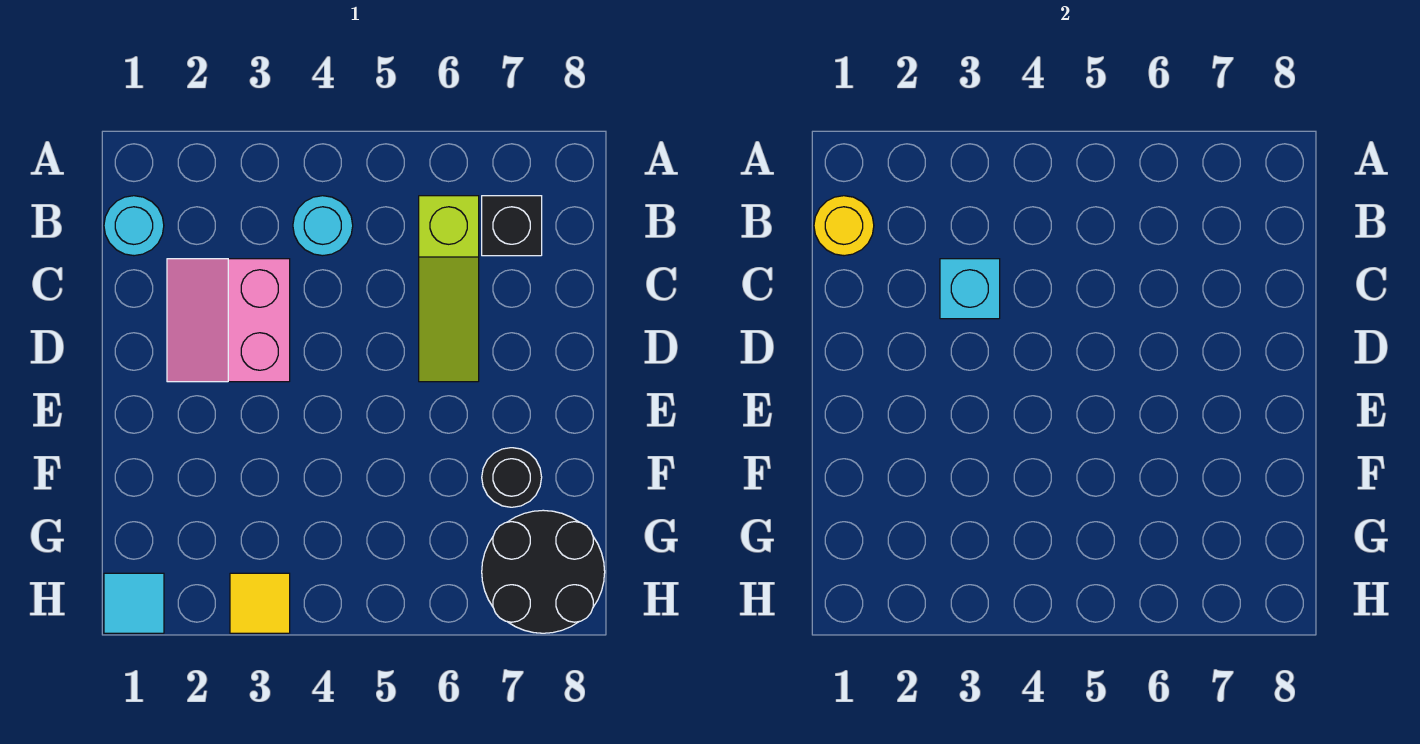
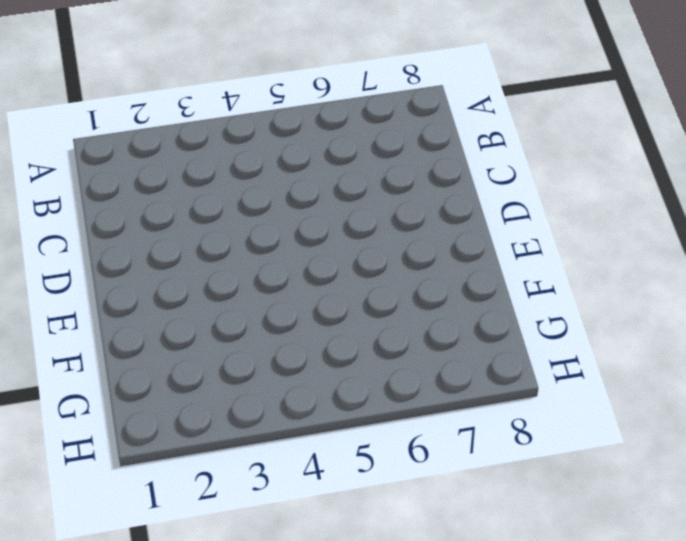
none -> cyan round brick B1 level 1
none -> cyan round brick B4 level 1

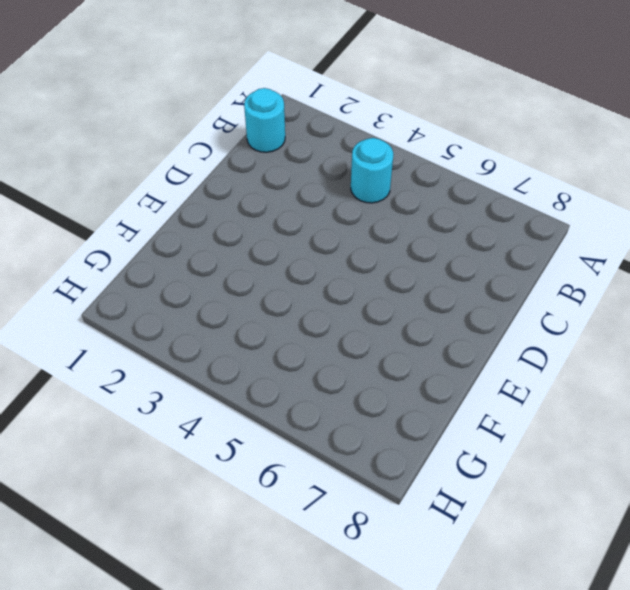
none -> lime slope B6:D6 level 1 top B
none -> black brick B7 level 1

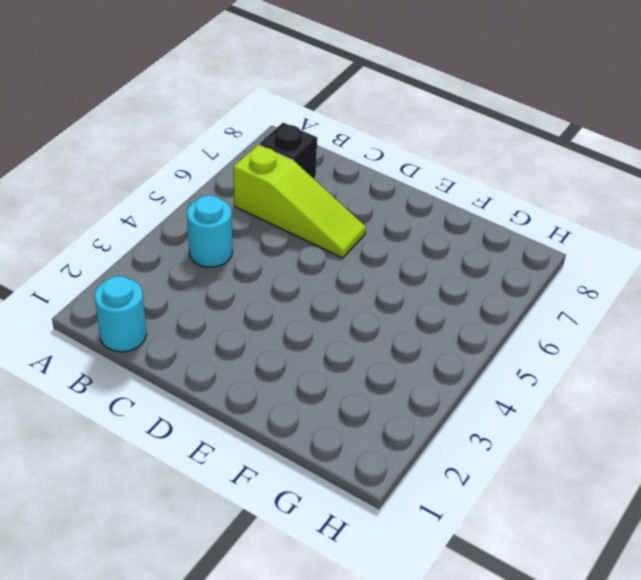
none -> pink slope C2:D3 level 1 top 3
none -> black round brick F7 level 1

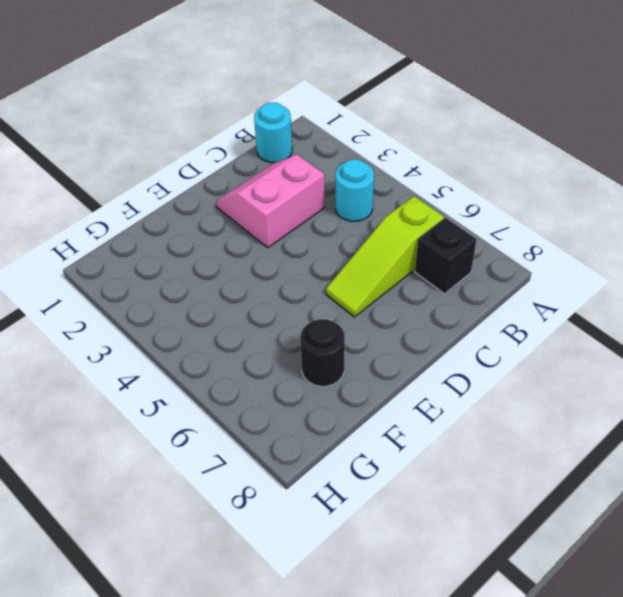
none -> black round brick G7:H8 level 1
none -> cyan tile H1 level 1

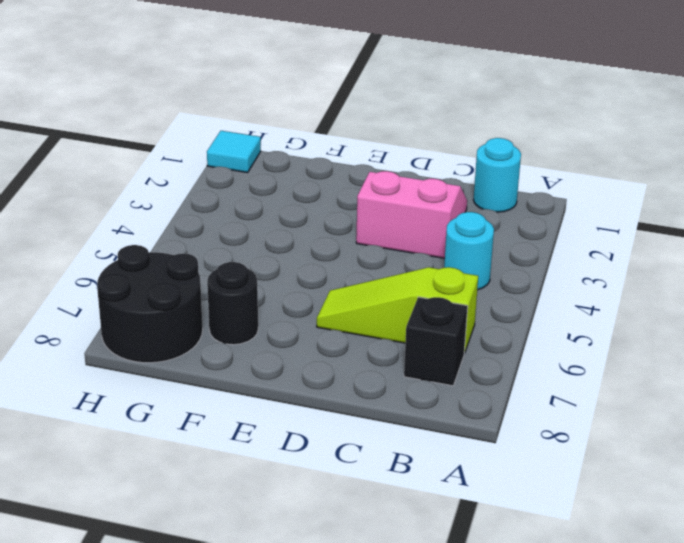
none -> yellow tile H3 level 1
none -> yellow round brick B1 level 2

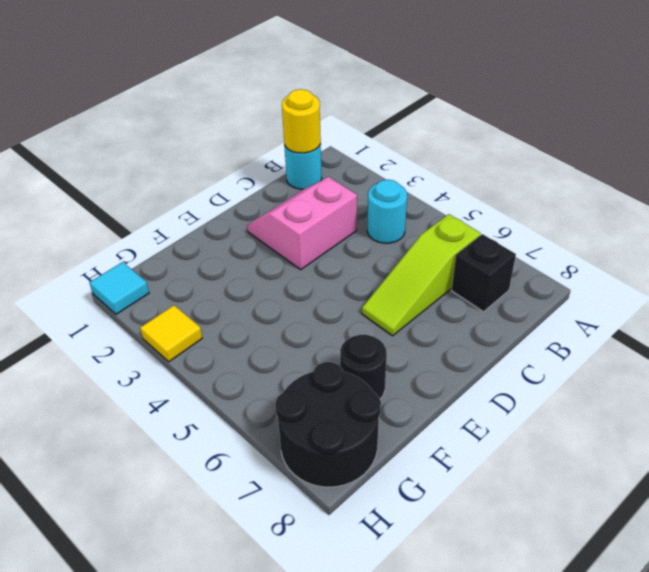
none -> cyan brick C3 level 2

